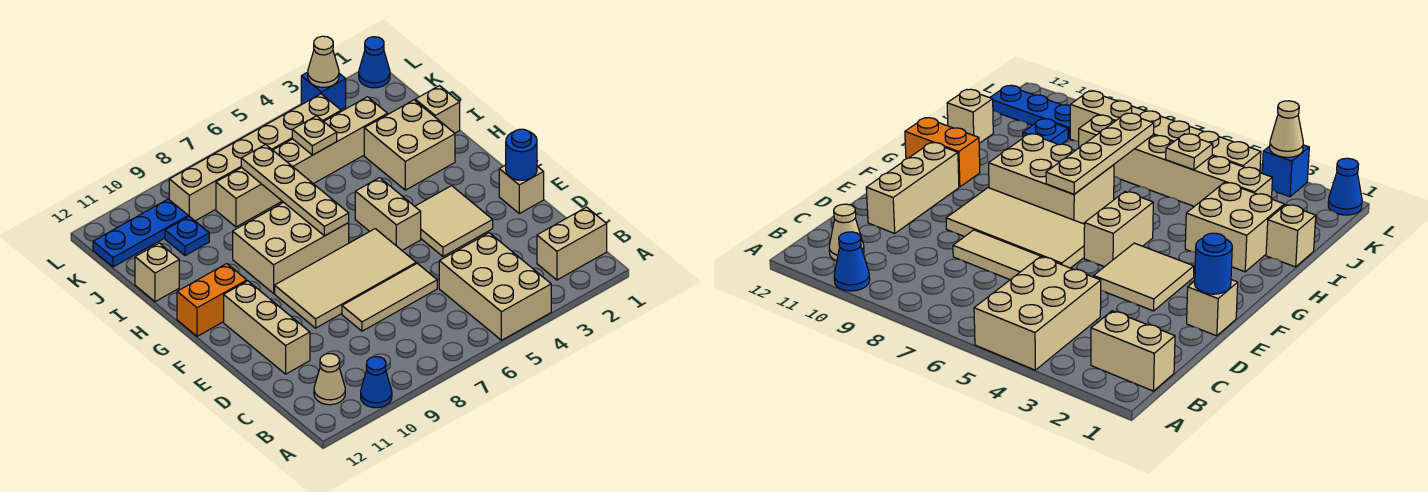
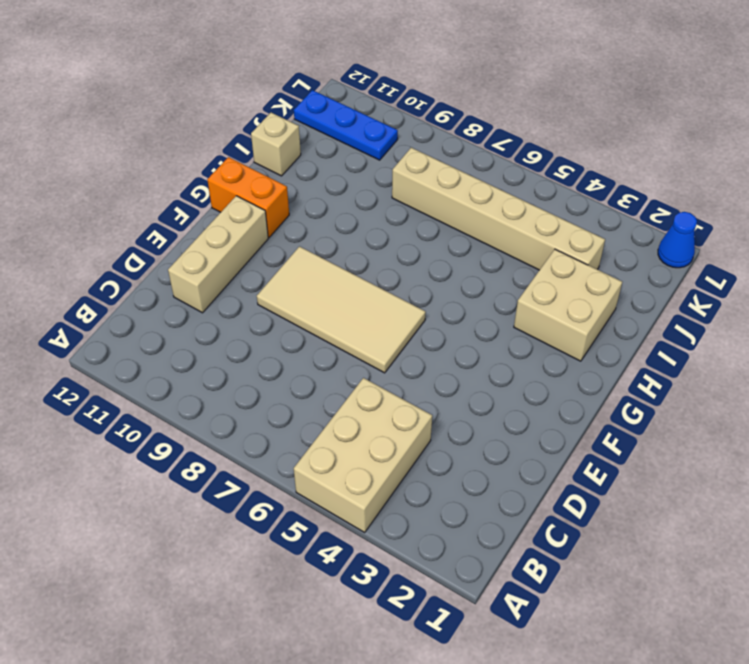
none -> blue cone A10 level 1
none -> tan brick B1:B2 level 1
none -> tan cone B11 level 1

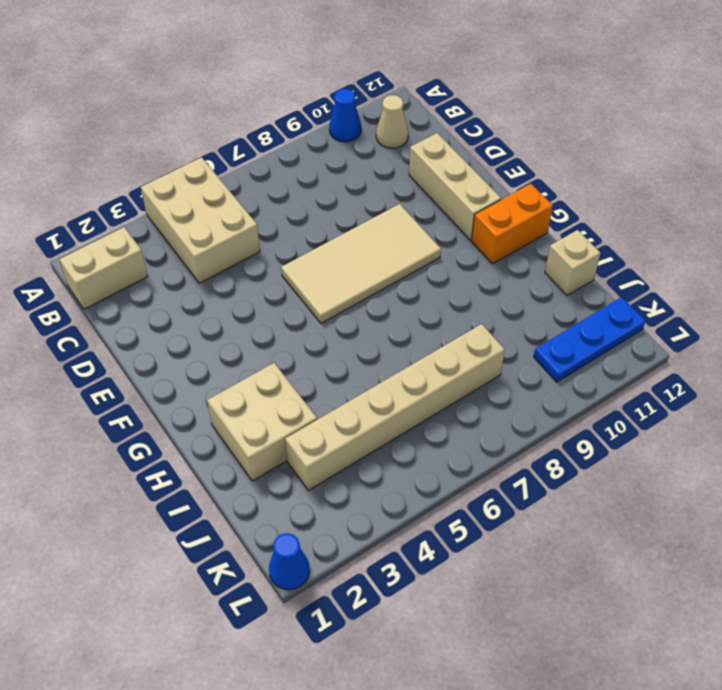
none -> tan tile D6:D8 level 1
none -> tan brick E1 level 1
none -> tan tile E3:F4 level 1

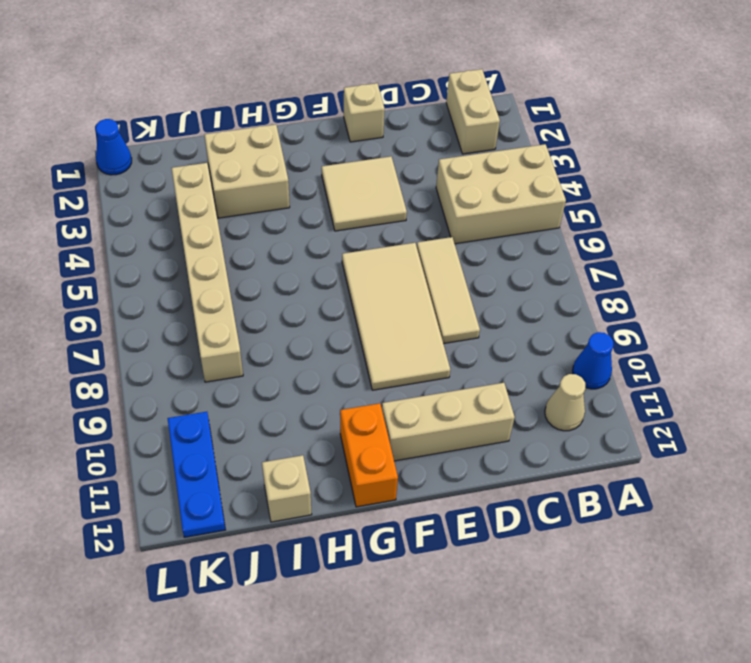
none -> tan brick F5:G5 level 1
none -> tan brick G7:H9 level 1
none -> tan brick I1 level 1

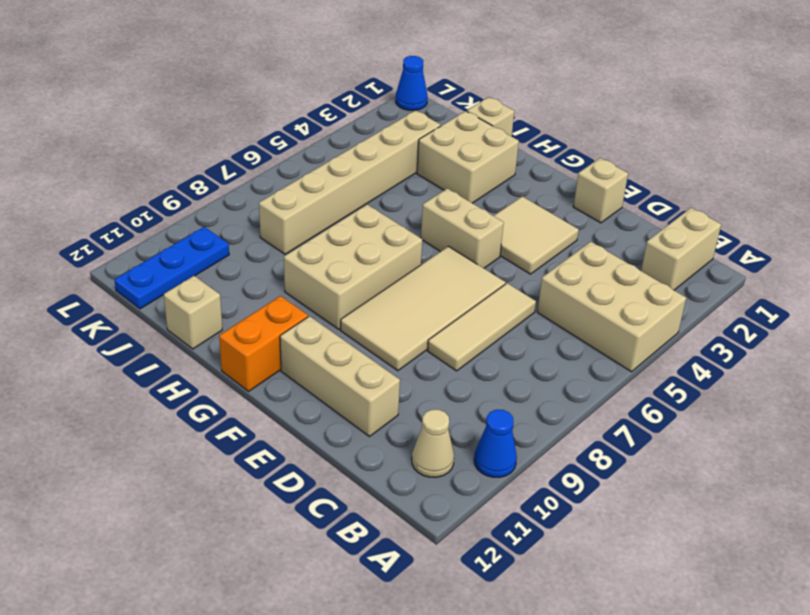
none -> blue plate J10 level 1
none -> tan brick K4:K9 level 1
none -> blue brick L3 level 1

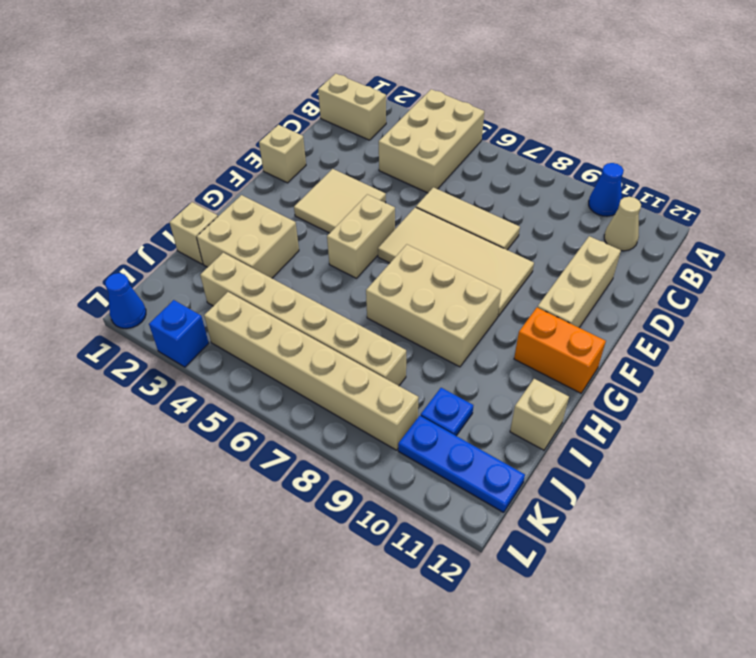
none -> blue round brick E1 level 2
none -> tan plate G7:J7 level 2
none -> tan plate J5 level 2

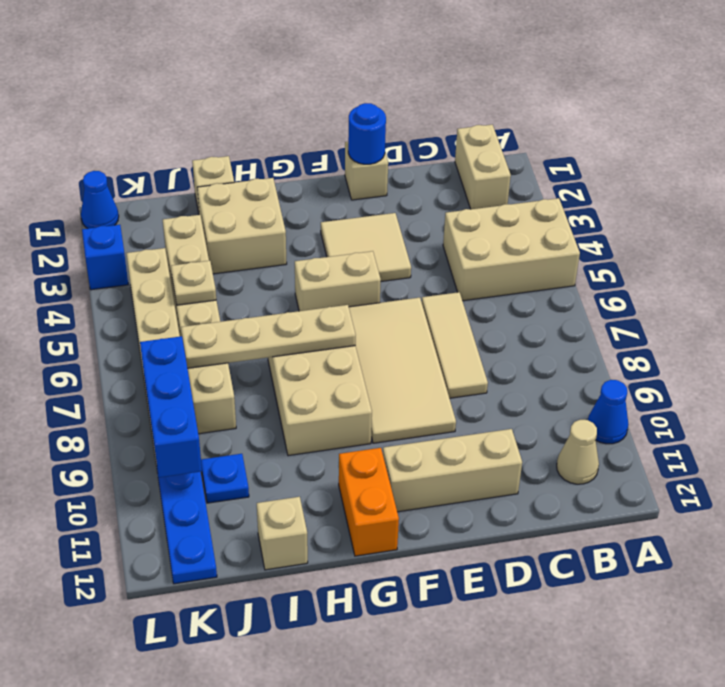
blue brick K8:K10 level 2 -> none
none -> tan cone L3 level 2

